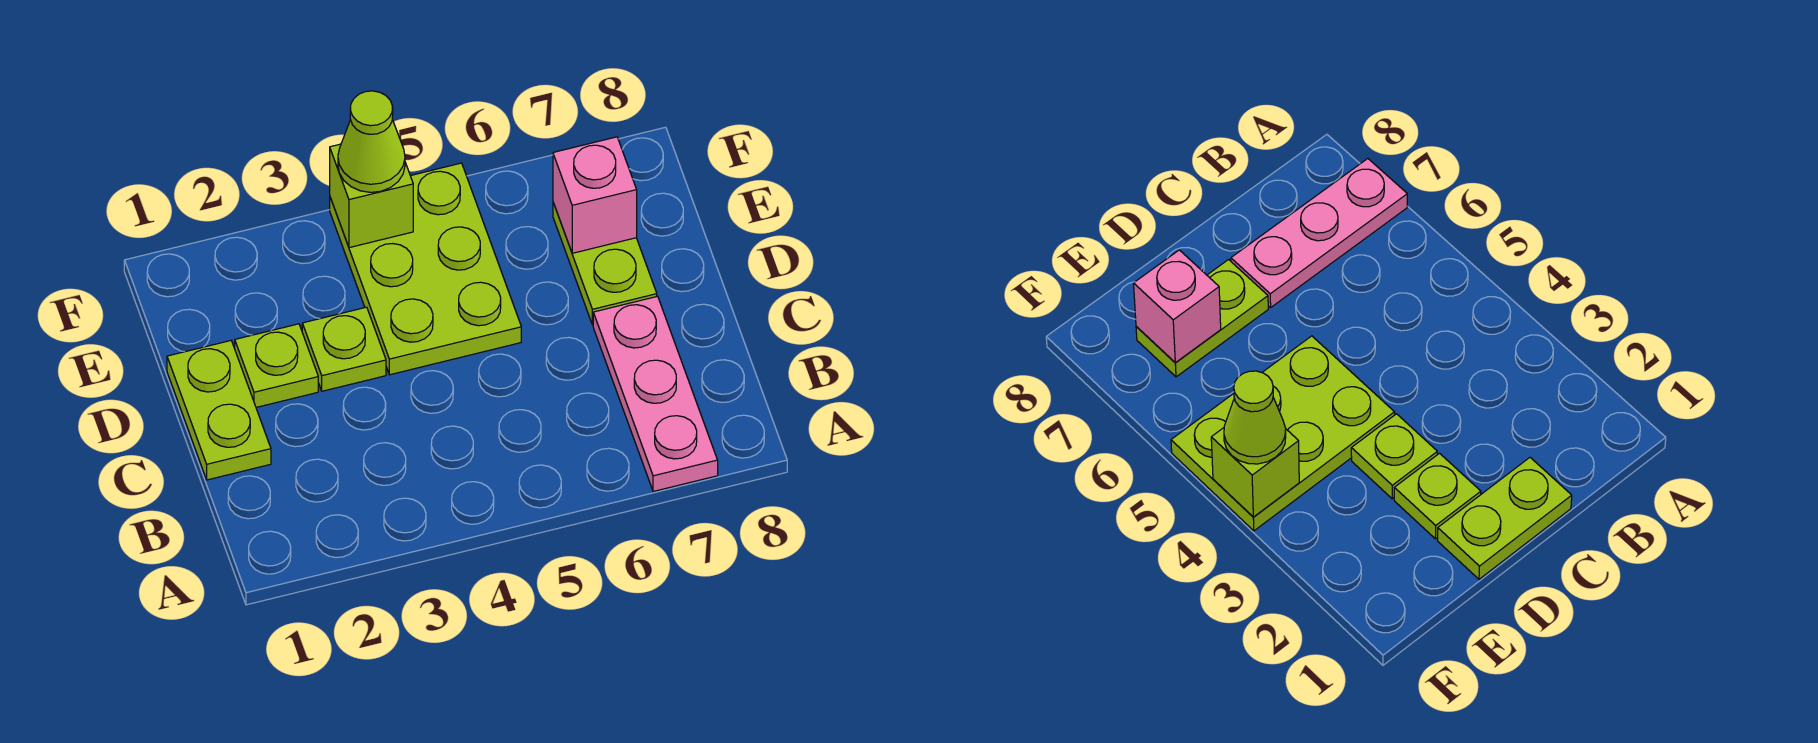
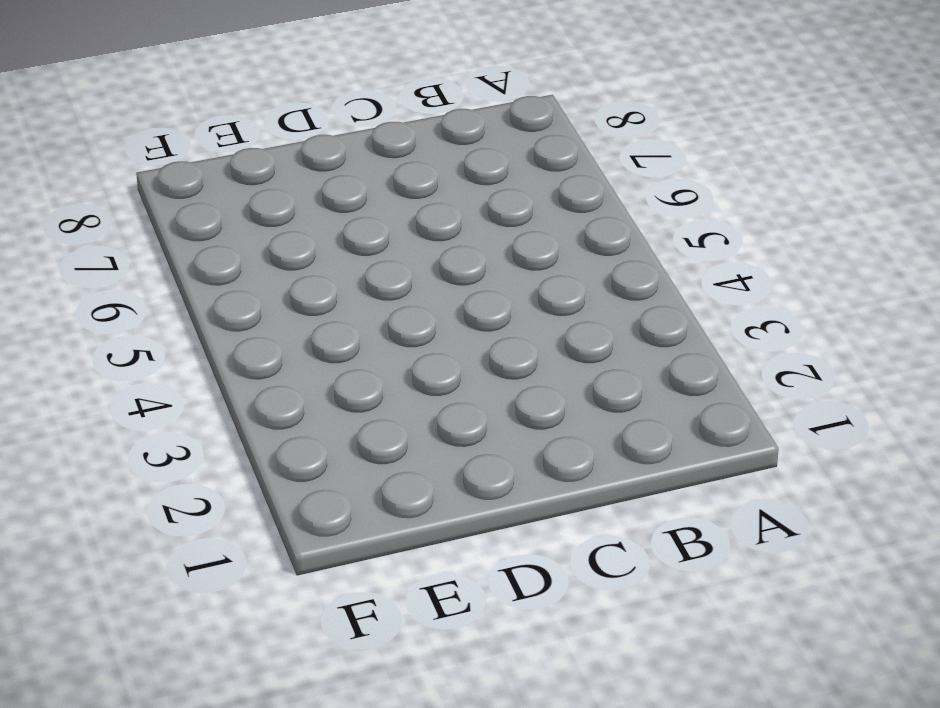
none -> pink plate A7:C7 level 1
none -> lime plate C1:D1 level 1

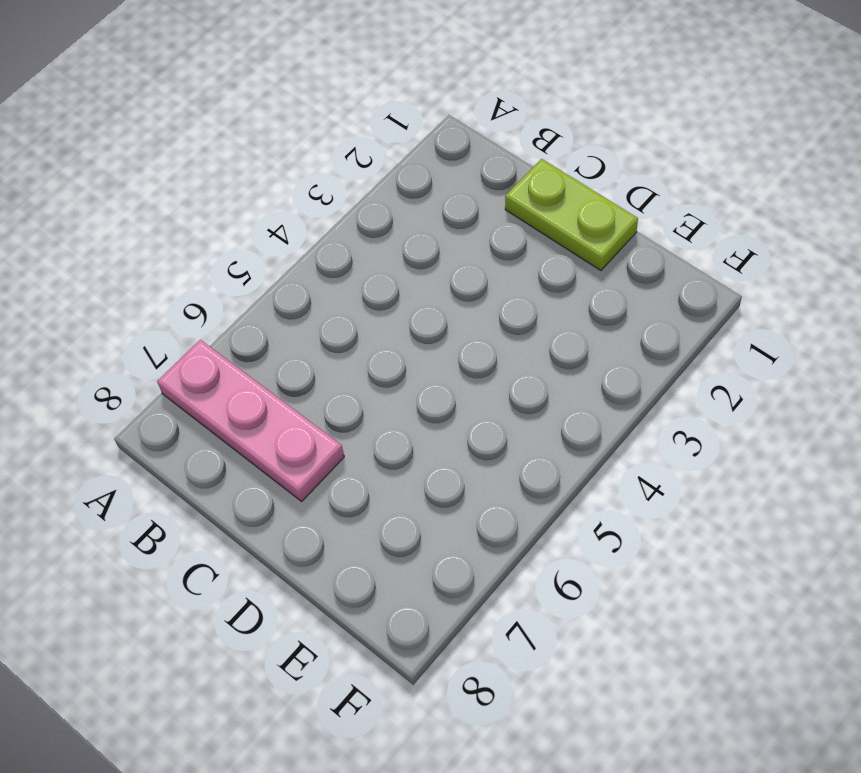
none -> lime plate D2 level 1
none -> lime plate D3 level 1

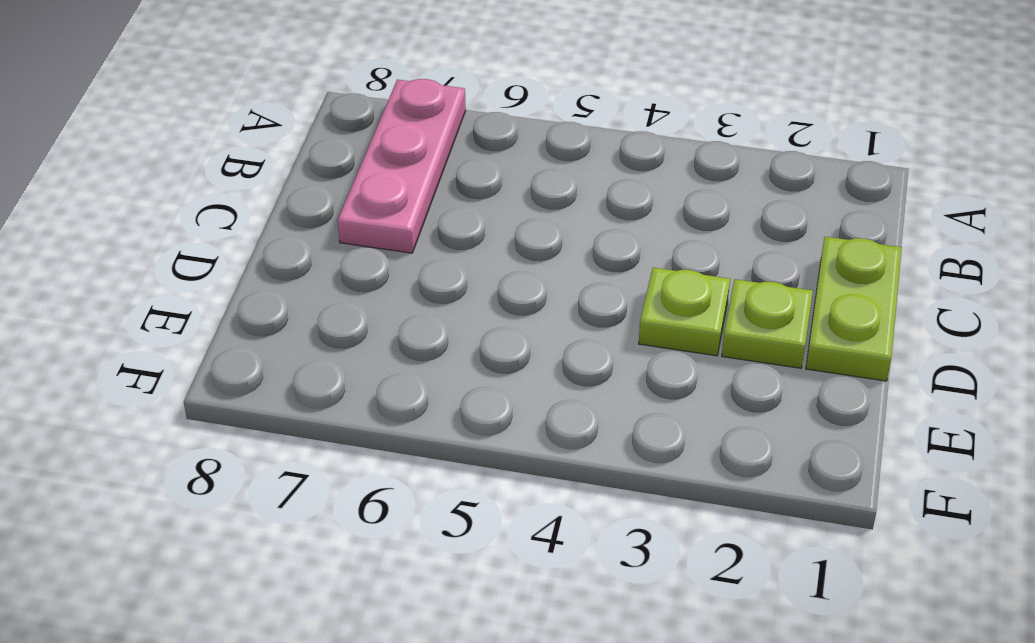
none -> lime plate D4:F5 level 1
none -> lime plate D7:E7 level 1

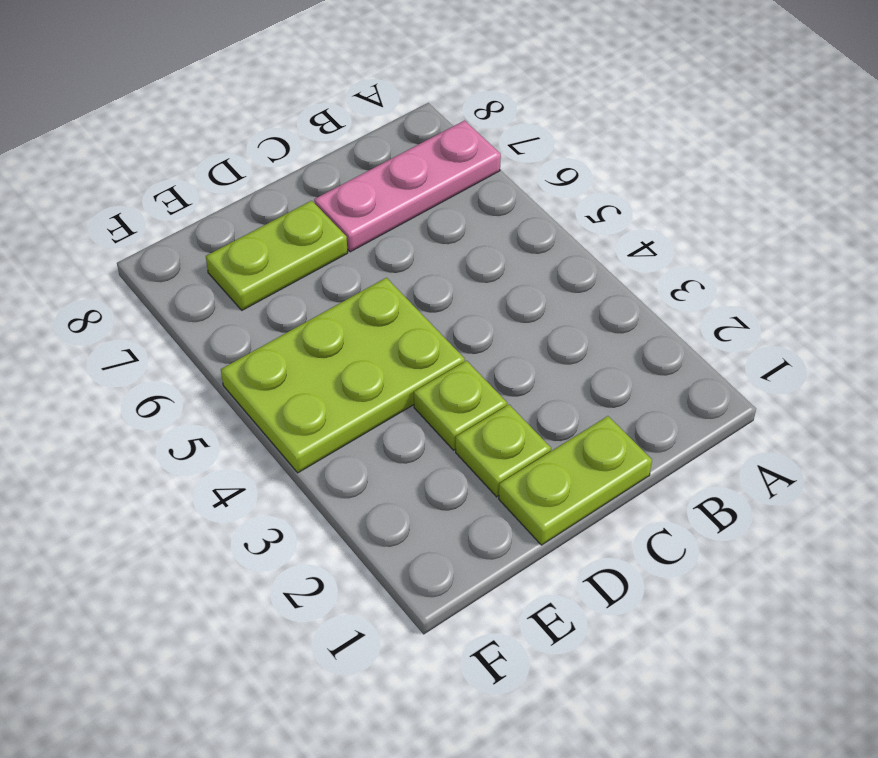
none -> pink brick E7 level 2
none -> lime brick F4 level 2

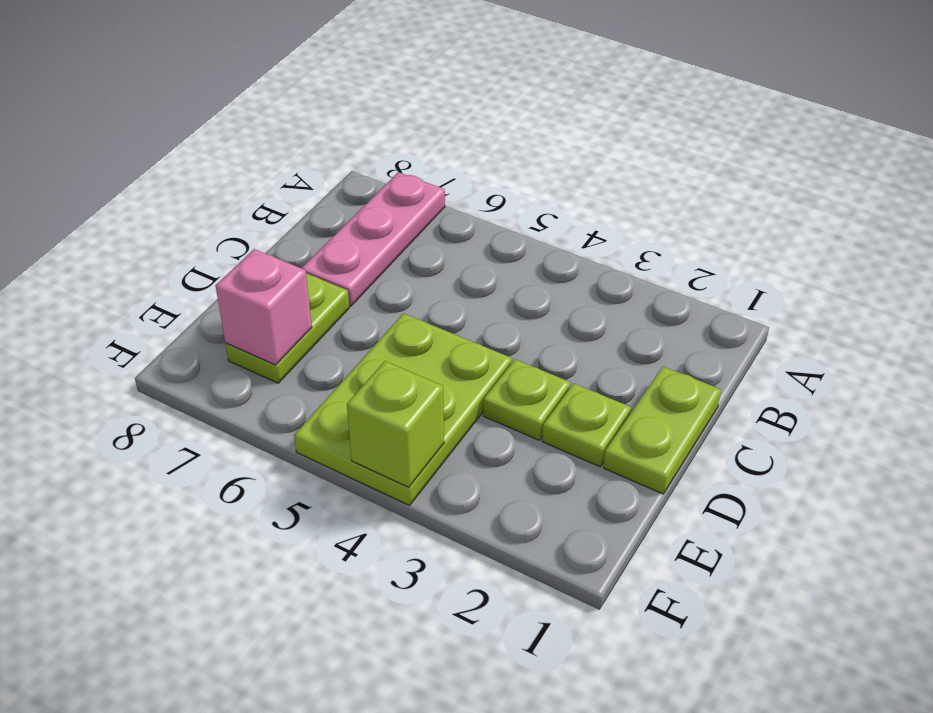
none -> lime cone F4 level 3

